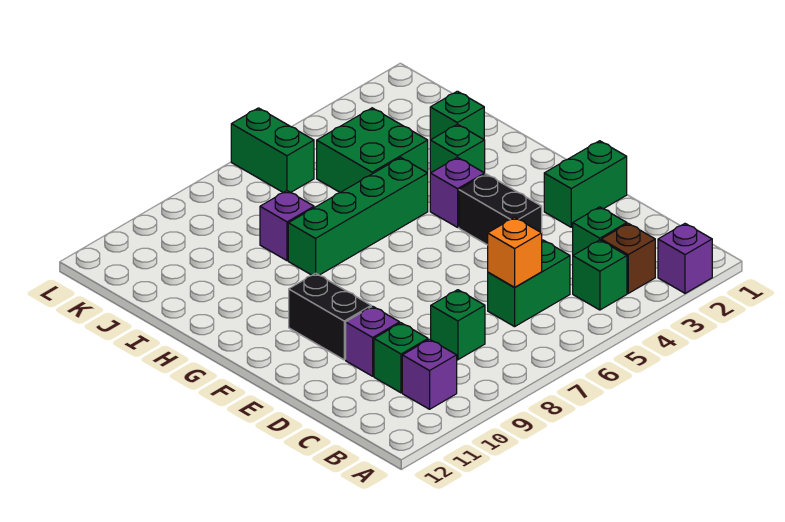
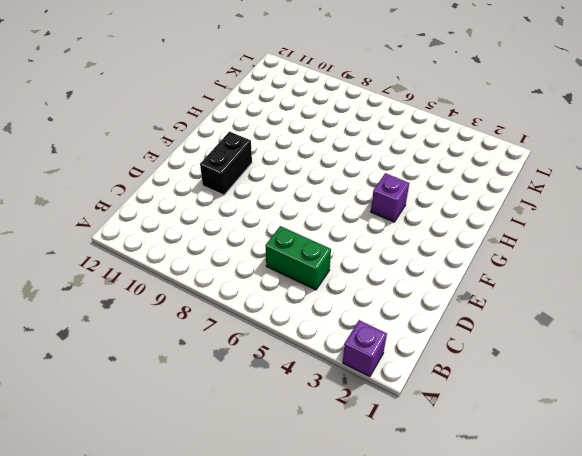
none -> brown brick B3 level 1
none -> green brick B4 level 1
none -> purple brick B10 level 1

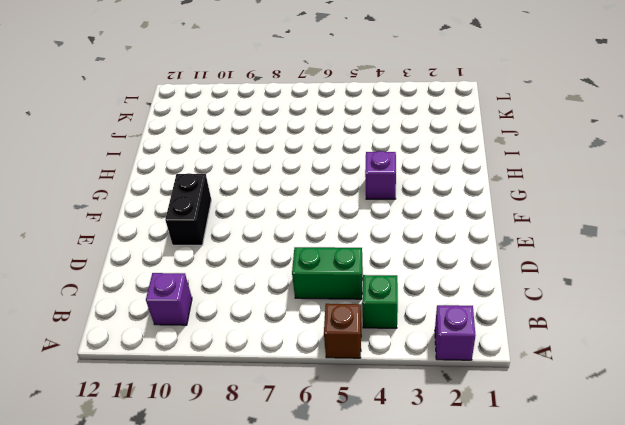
brown brick A5 level 1 -> brown brick B3 level 1
none -> green brick C3 level 1
none -> green brick C8 level 1
none -> green brick C10 level 1

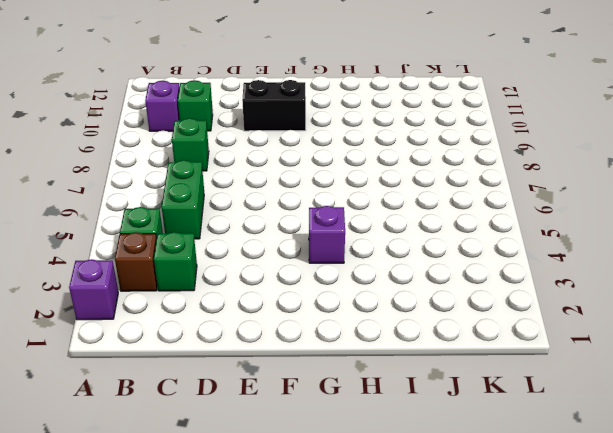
none -> purple brick D10 level 1
none -> green brick E1:E2 level 1
none -> black brick E4:F4 level 1

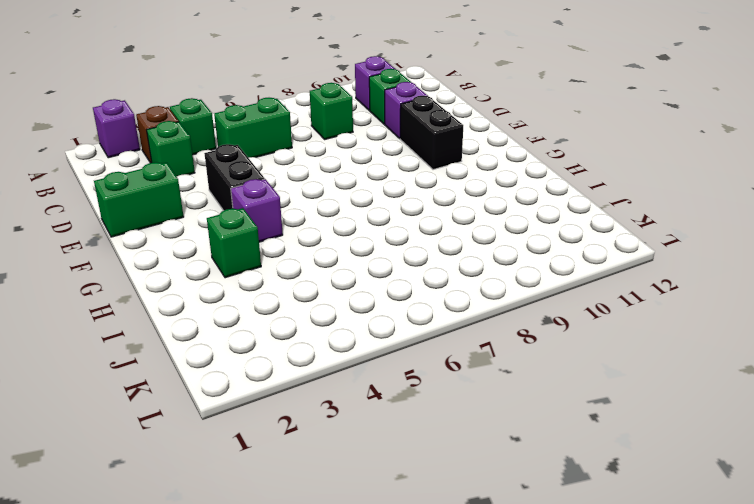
none -> green brick H5:H8 level 1
none -> green brick I2 level 1
none -> green brick I4:J5 level 1

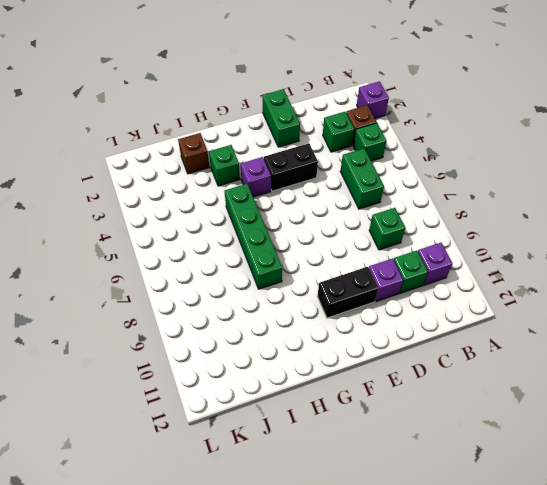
brown brick I2 level 1 -> green brick I2 level 1
none -> green brick I4:J5 level 1
none -> purple brick I8 level 1
none -> green brick K6:L6 level 1

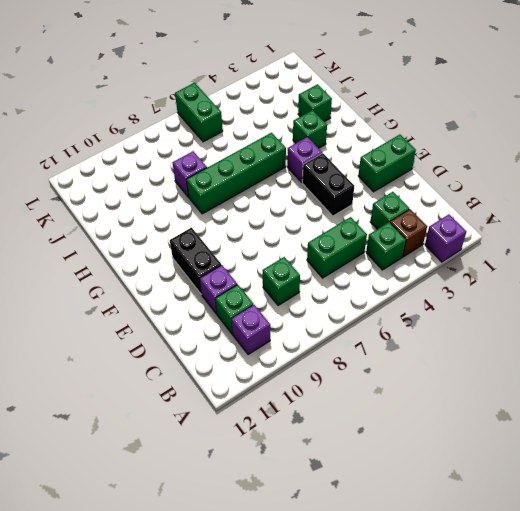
none -> green brick I4:J5 level 1
none -> orange brick C6 level 2

